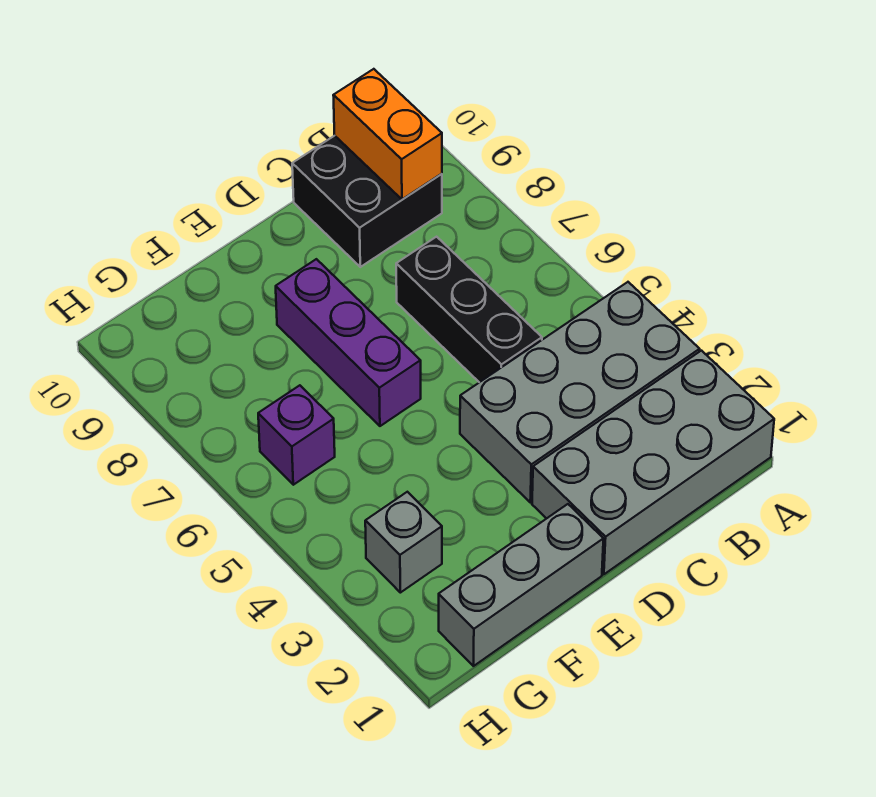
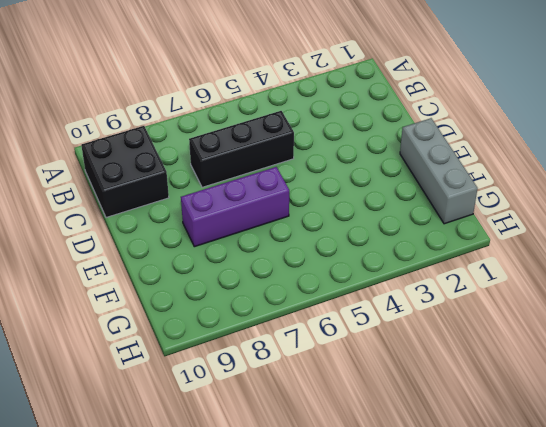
none -> grey brick A1:D2 level 1
none -> grey brick A3:D4 level 1

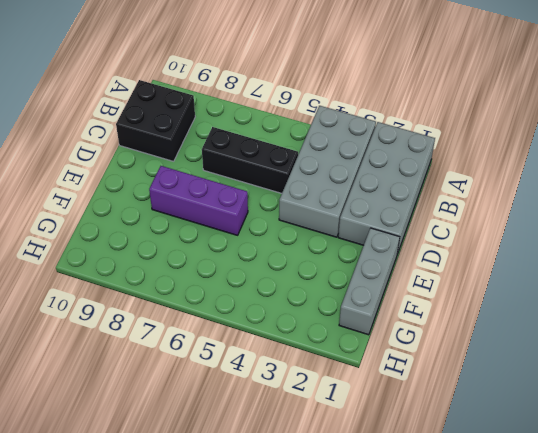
none -> grey brick G3 level 1
none -> purple brick G6 level 1

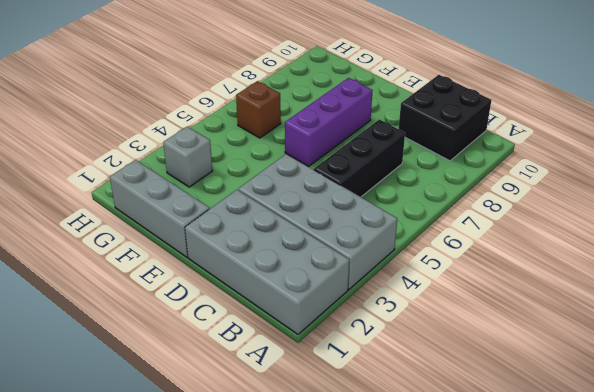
brown brick G6 level 1 -> purple brick G6 level 1
none -> orange brick B9:B10 level 2

